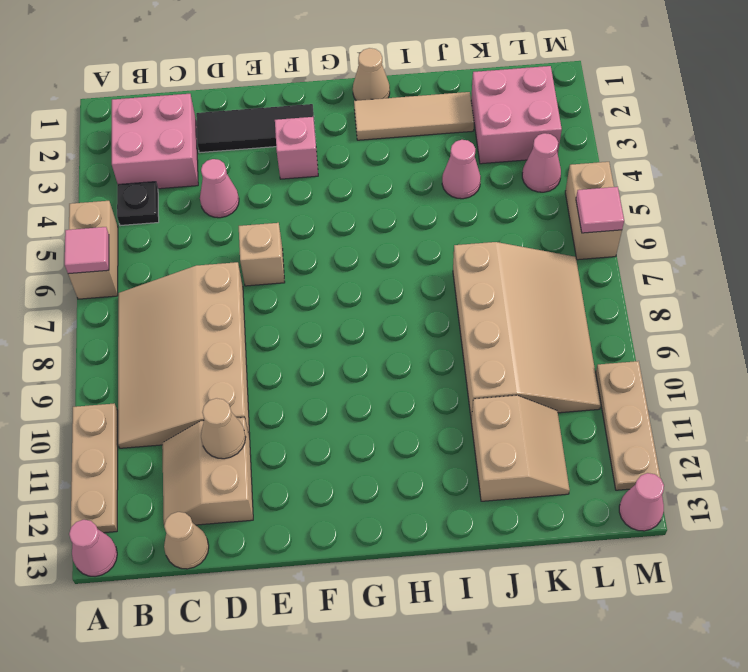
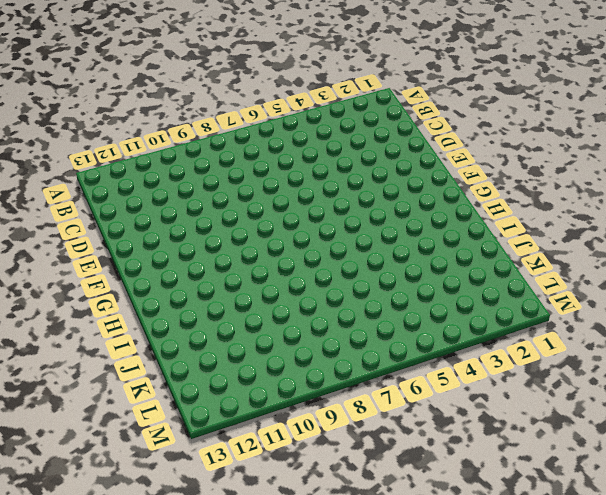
none -> tan brick A5:A6 level 1
none -> tan plate A10:A12 level 1
none -> pink cone A13 level 1

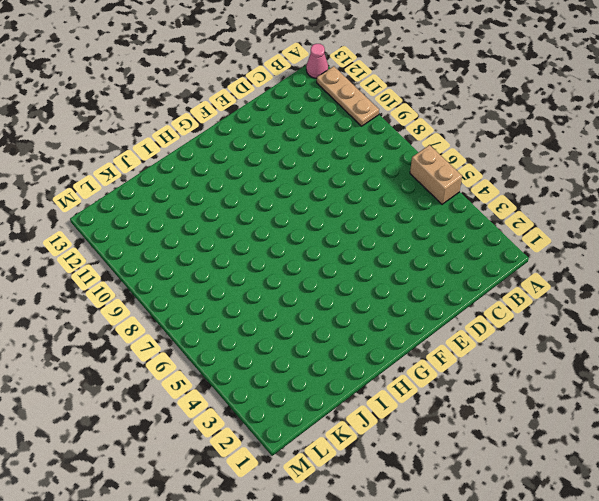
none -> pink brick B2:C3 level 1
none -> black plate B4 level 1
none -> tan slope B7:D10 level 1 top D

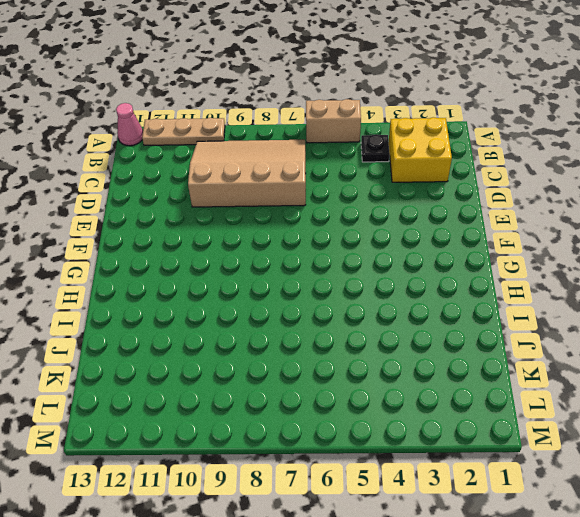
yellow brick B2:C3 level 1 -> pink brick B2:C3 level 1
none -> tan slope C11:D12 level 1 top D
none -> tan cone C13 level 1
none -> black tile D2:F2 level 1

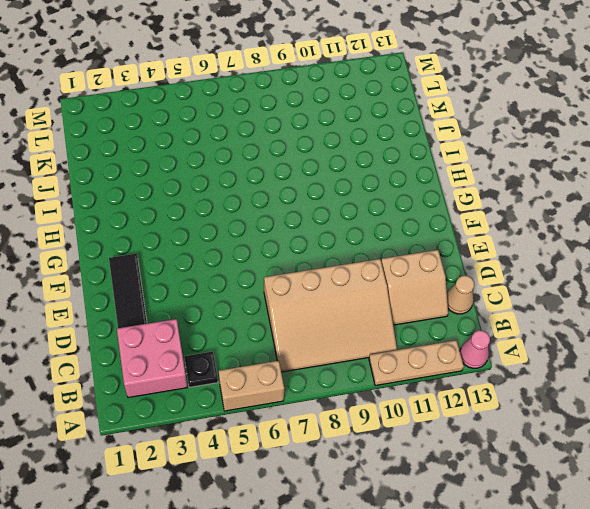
none -> pink cone D4 level 1
none -> tan brick E6 level 1
none -> pink brick F3 level 1

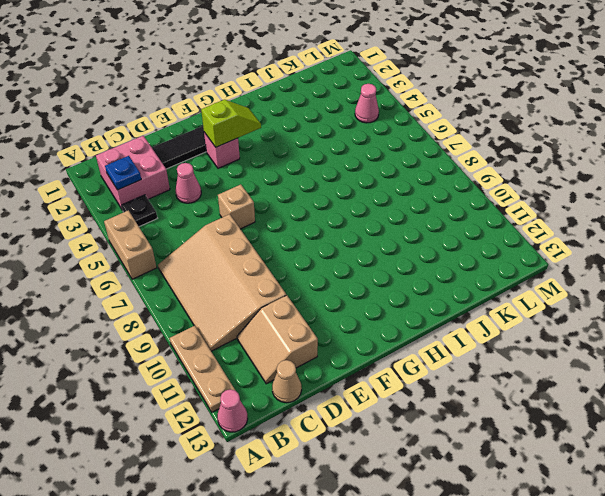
blue plate B3 level 2 -> none
lime slope F3:G3 level 2 top F -> none
none -> tan cone H1 level 1
none -> tan tile H2:J2 level 1
none -> pink cone J4 level 1

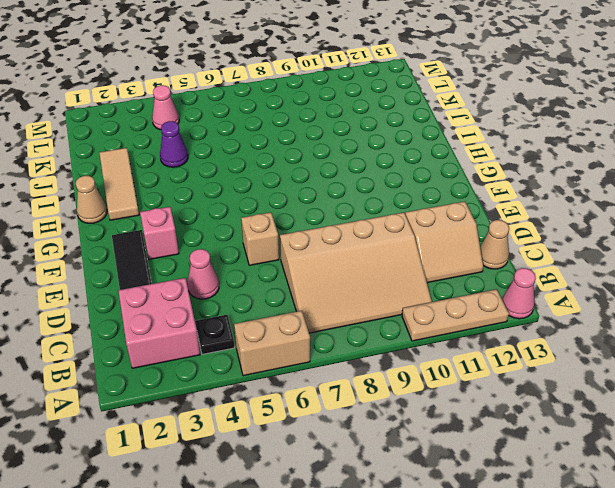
purple cone J4 level 1 -> pink cone J4 level 1
none -> tan slope J7:L10 level 1 top J
none -> tan slope J11:K12 level 1 top J
none -> pink brick K2:L3 level 1

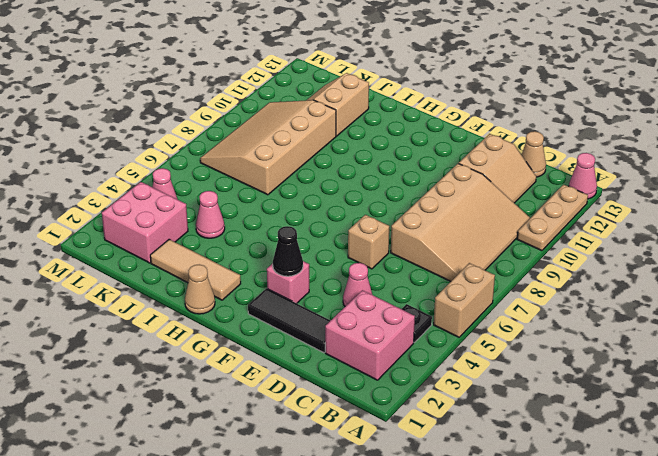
black cone F3 level 2 -> none
none -> tan brick M5:M6 level 1
none -> tan plate M10:M12 level 1
none -> pink cone M13 level 1

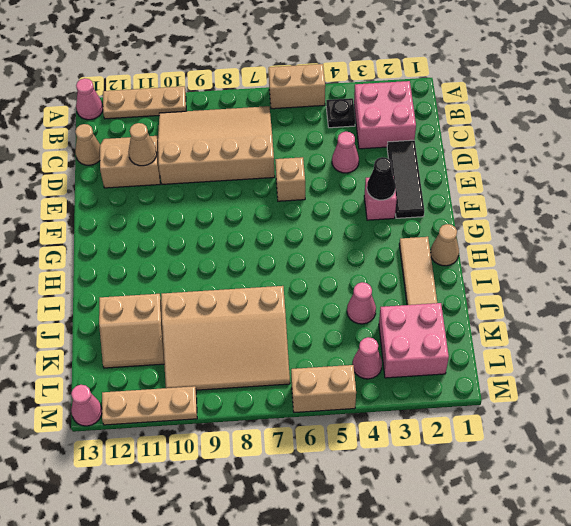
black cone F3 level 2 -> none
none -> pink tile A6 level 2
none -> pink tile M6 level 2

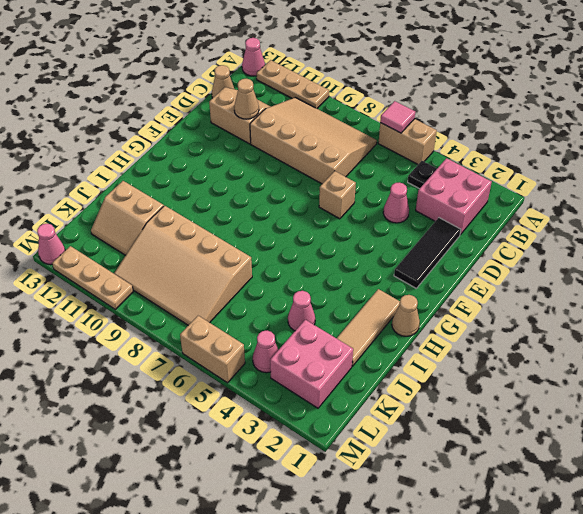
none -> pink brick F3 level 1
none -> pink tile M6 level 2

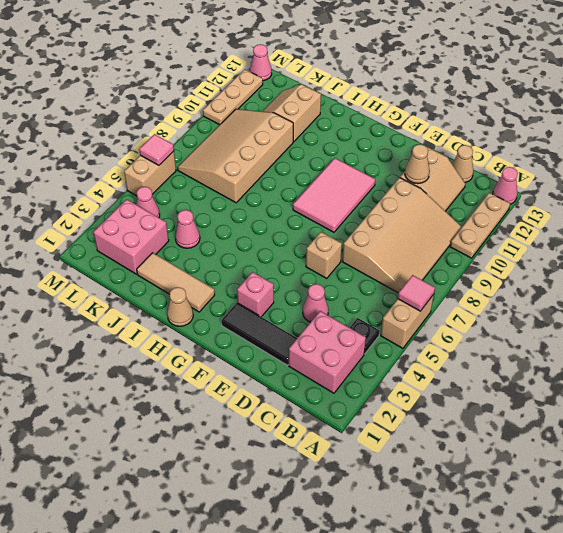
pink tile F8:G10 level 1 -> none

